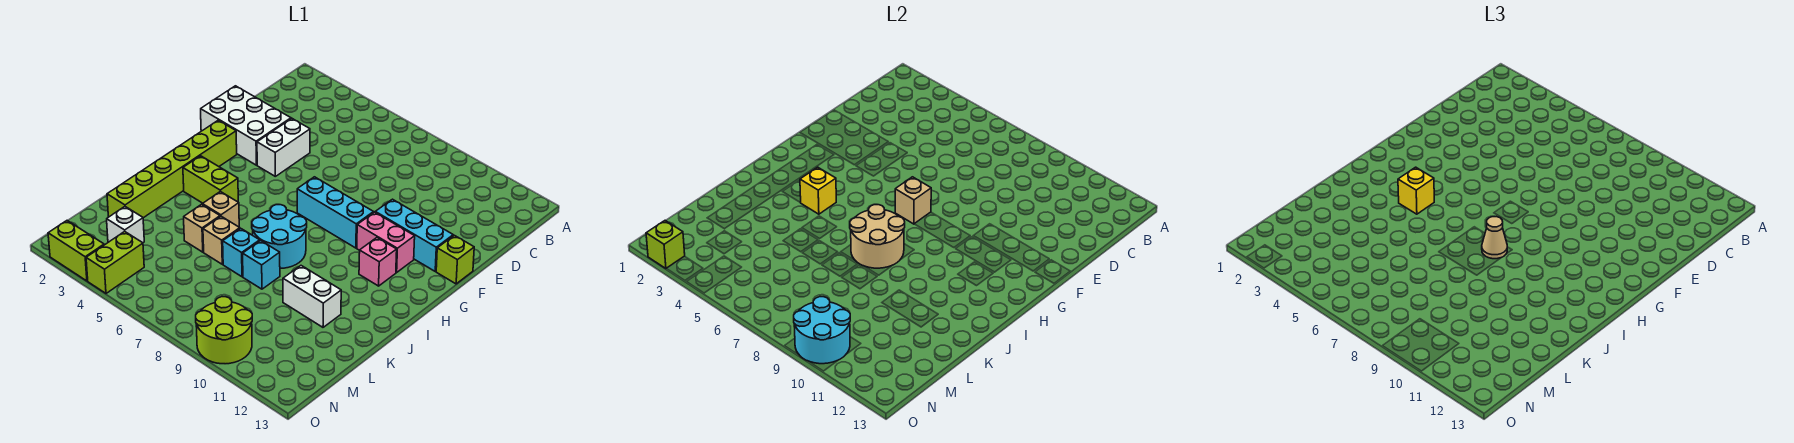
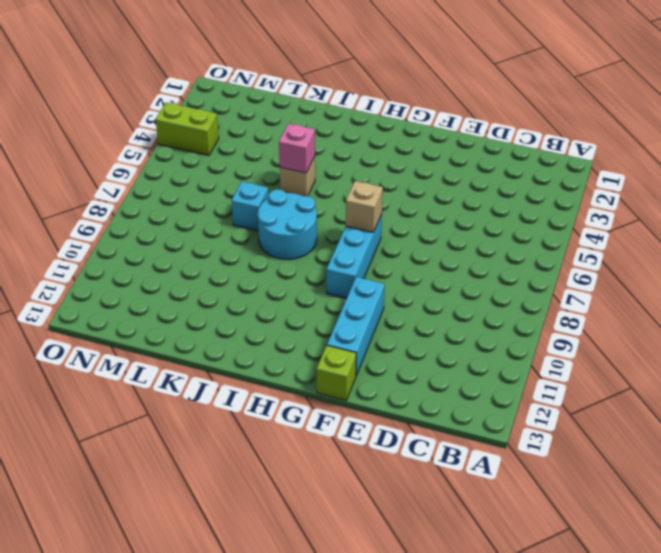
pink brick J5 level 2 -> pink brick H11 level 1
none -> white brick E1:F3 level 1
none -> white brick E4:F4 level 1
none -> lime brick G2:L2 level 1

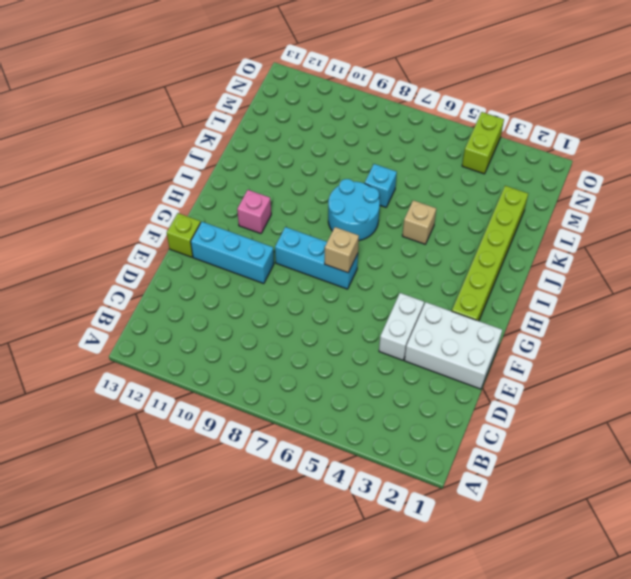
none -> pink brick G10:G11 level 1
none -> lime brick I3:I4 level 1
none -> tan brick K5 level 1

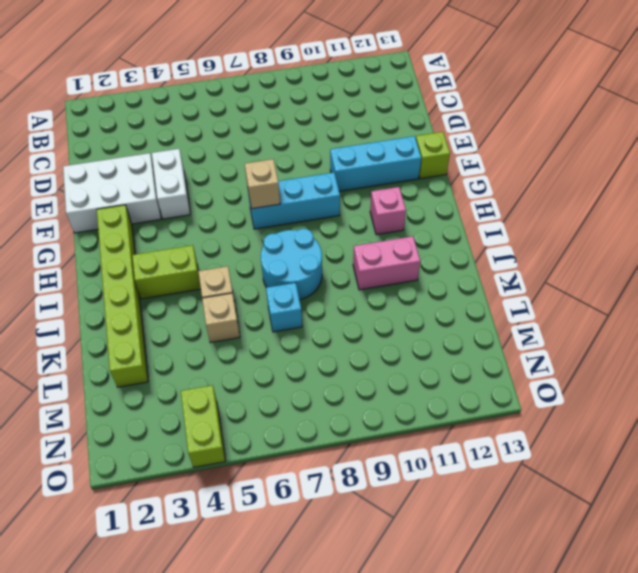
pink brick J10:J11 level 1 -> pink brick G10:G11 level 1
none -> tan brick K6 level 1
none -> cyan brick K8 level 1
none -> white brick K10:K11 level 1

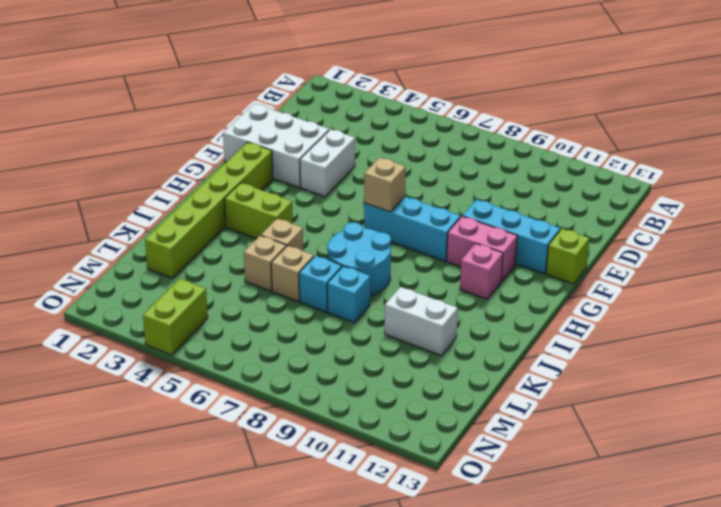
none -> white brick M3 level 1
none -> lime round brick N9:O10 level 1
none -> lime brick O2:O3 level 1

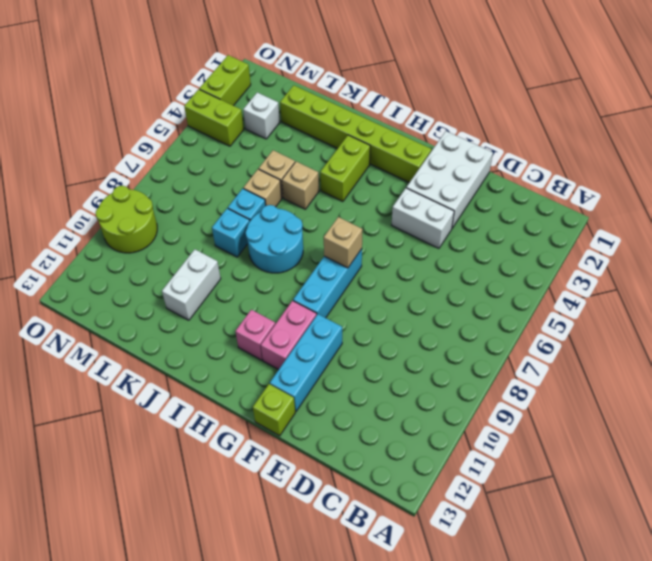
none -> yellow brick I4 level 2
none -> tan round brick I7:J8 level 2
none -> cyan round brick N9:O10 level 2

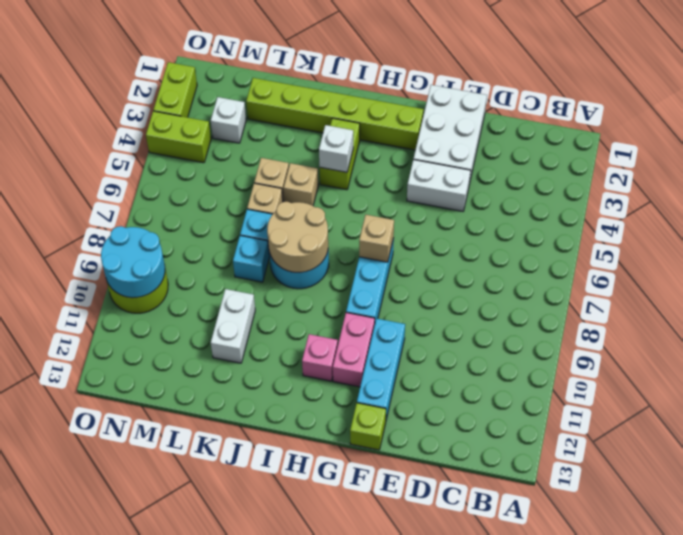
white brick I4 level 2 -> yellow brick I4 level 2
none -> lime brick O2 level 2
none -> yellow brick I4 level 3
none -> tan cone I8 level 3

